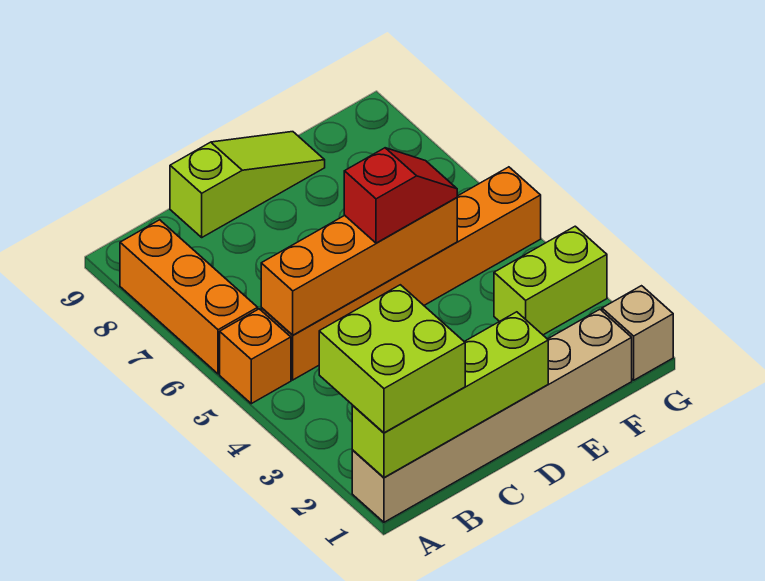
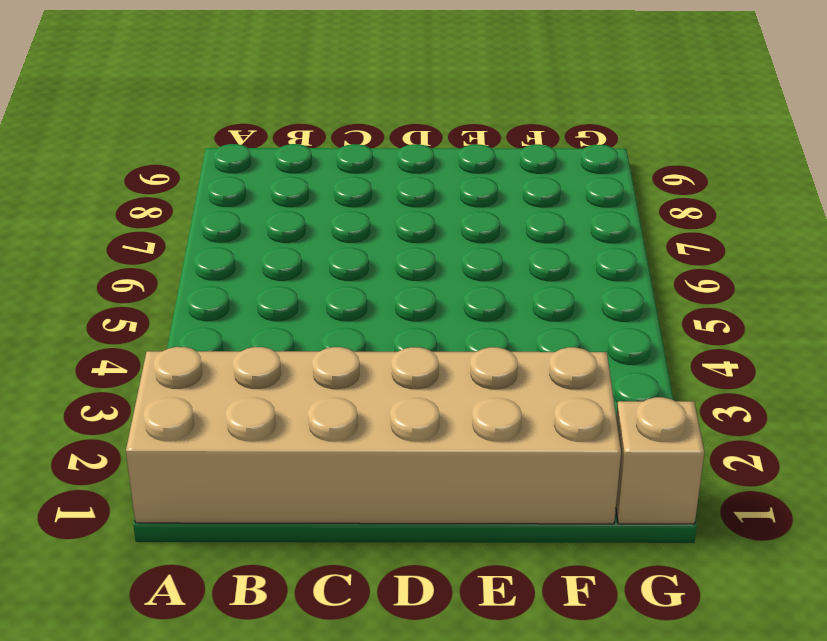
tan brick A1:F2 level 1 -> tan brick A1:F1 level 1
none -> orange brick A5 level 1
none -> orange brick A6:A8 level 1

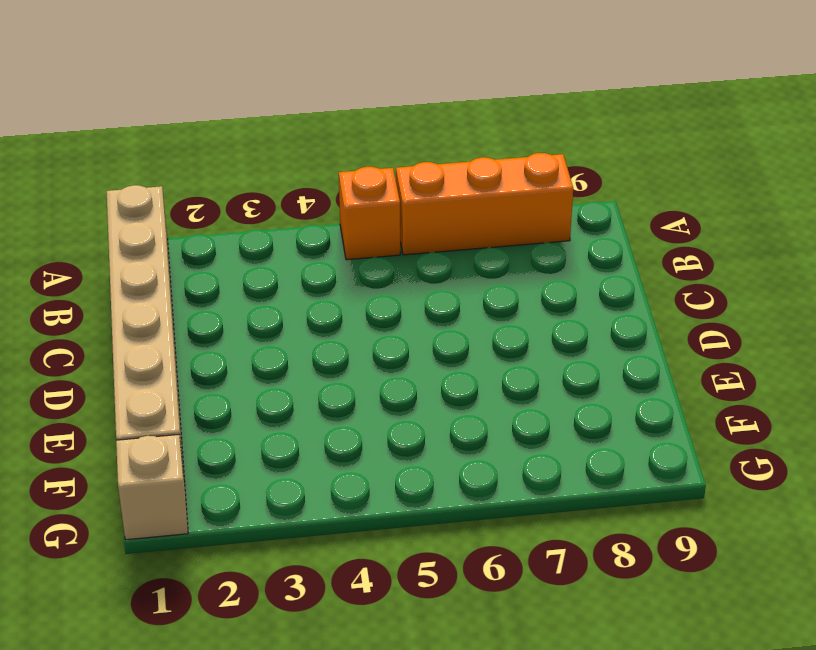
none -> orange brick B5:G5 level 1
none -> lime slope C9:E9 level 1 top C

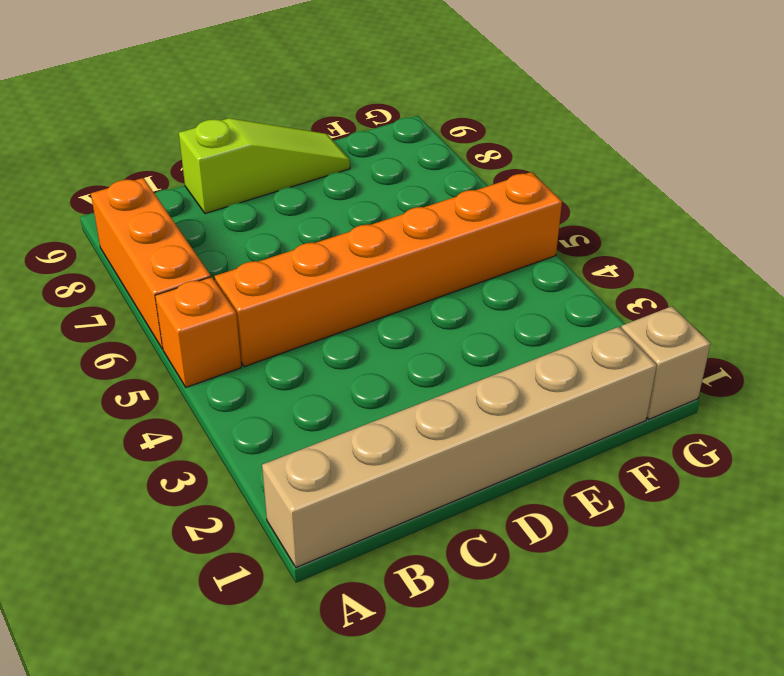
none -> lime brick F3:G3 level 1
none -> lime brick A1:D1 level 2

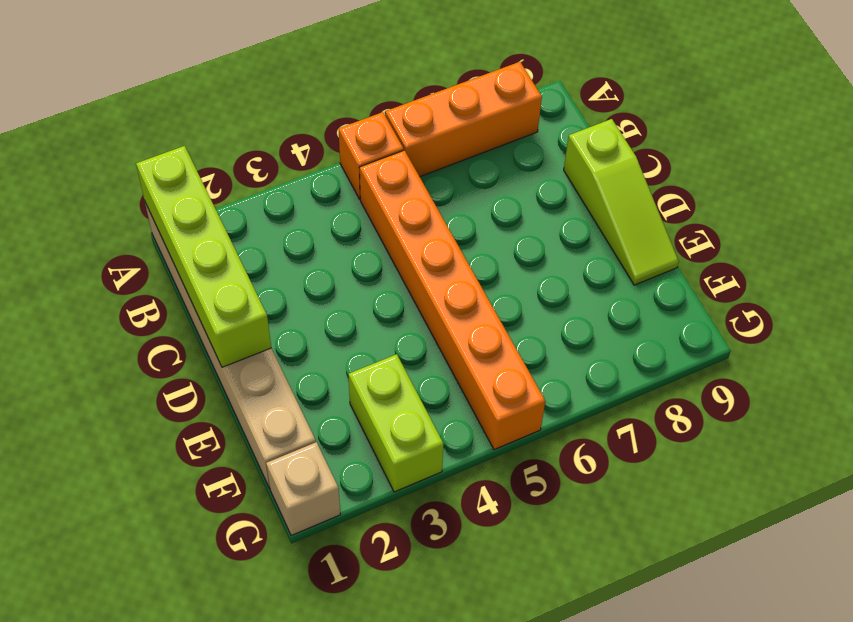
none -> orange brick B5:E5 level 2
none -> lime brick A1:B2 level 3

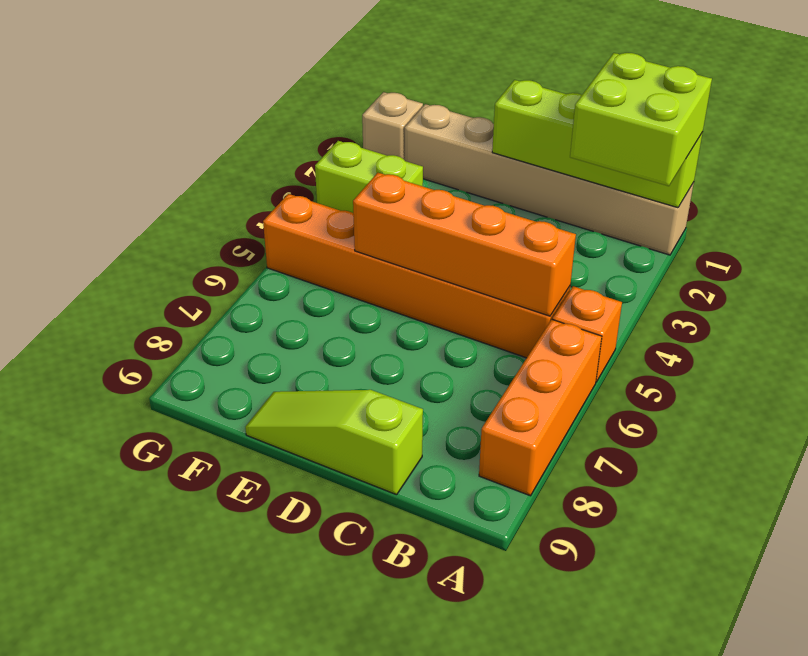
none -> red slope D5:E5 level 3 top D

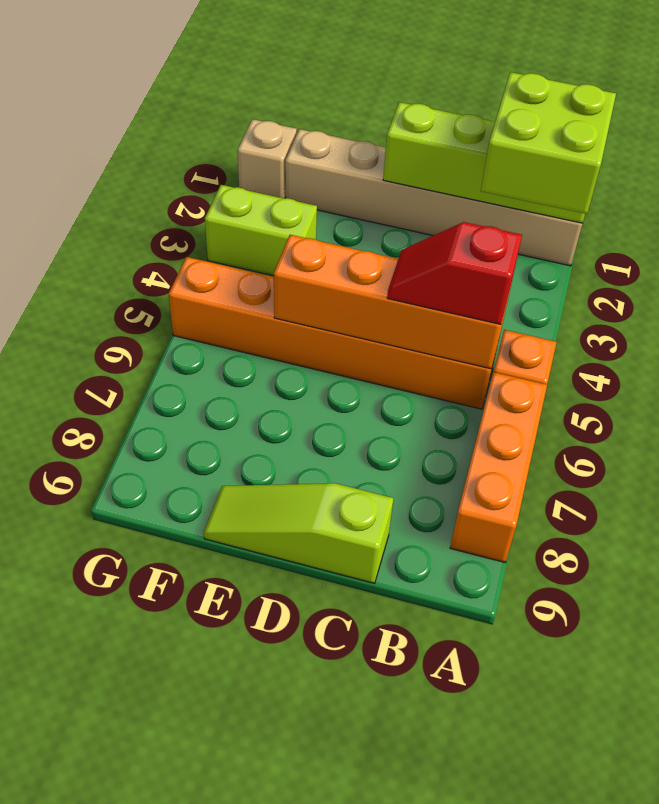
red slope B5:C5 level 3 top B -> red slope D5:E5 level 3 top D

